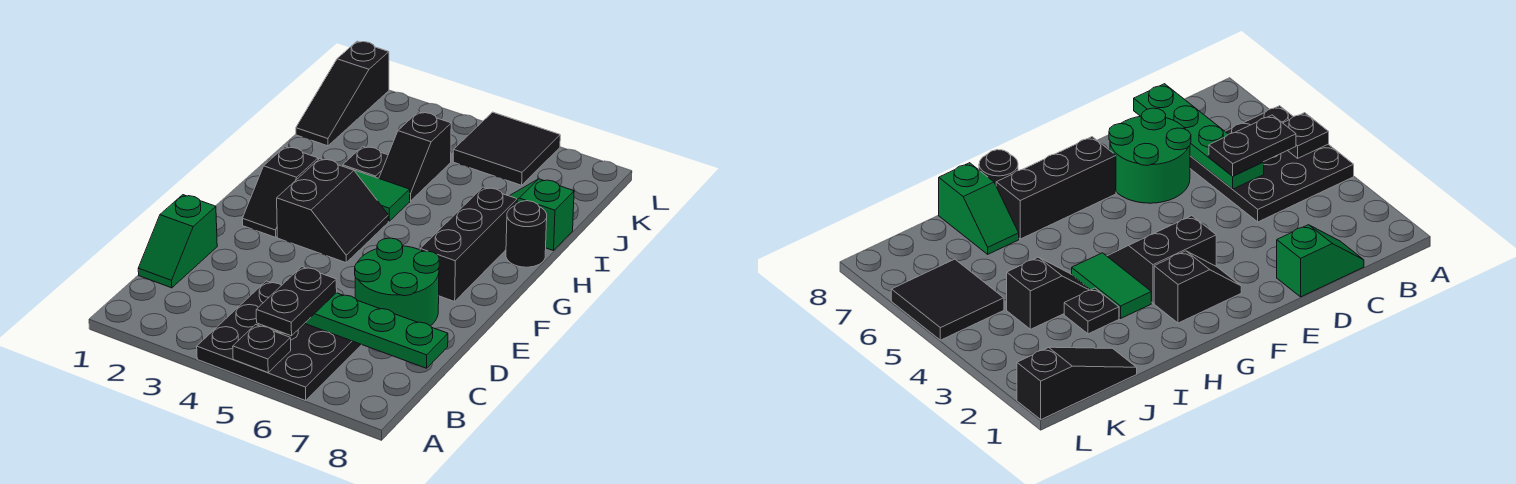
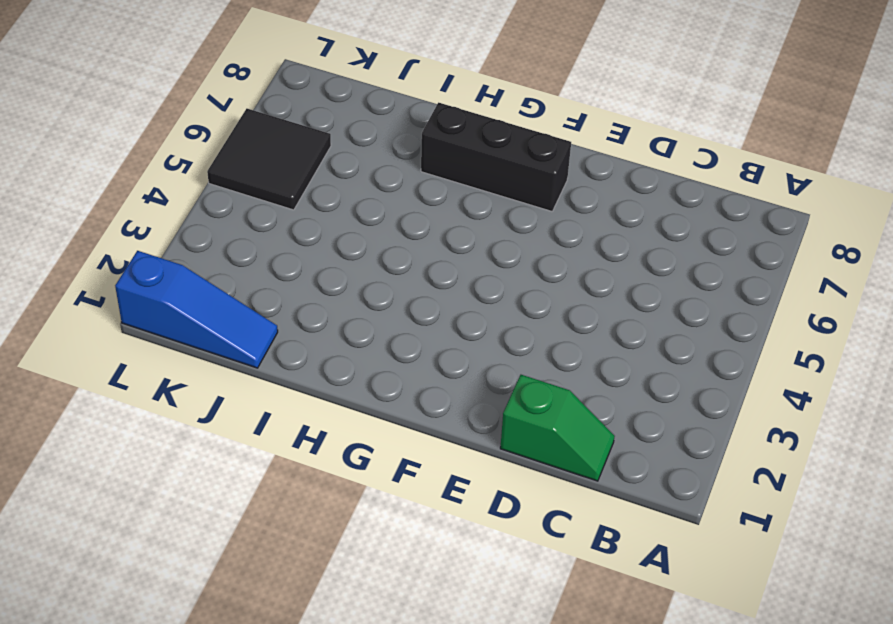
blue slope J1:L1 level 1 top L -> black slope J1:L1 level 1 top L
none -> black plate A4:C6 level 1
none -> green round brick D6:E7 level 1
none -> black slope F2:G2 level 1 top G

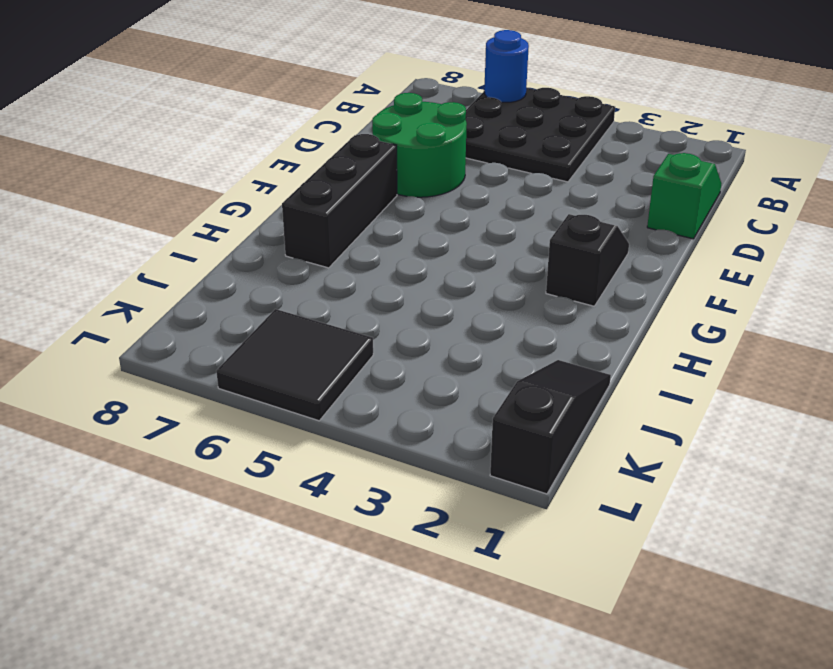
blue round brick A6 level 2 -> none
none -> black slope F3:G4 level 1 top 3
none -> green tile H3:H4 level 1
none -> black round brick H8 level 1

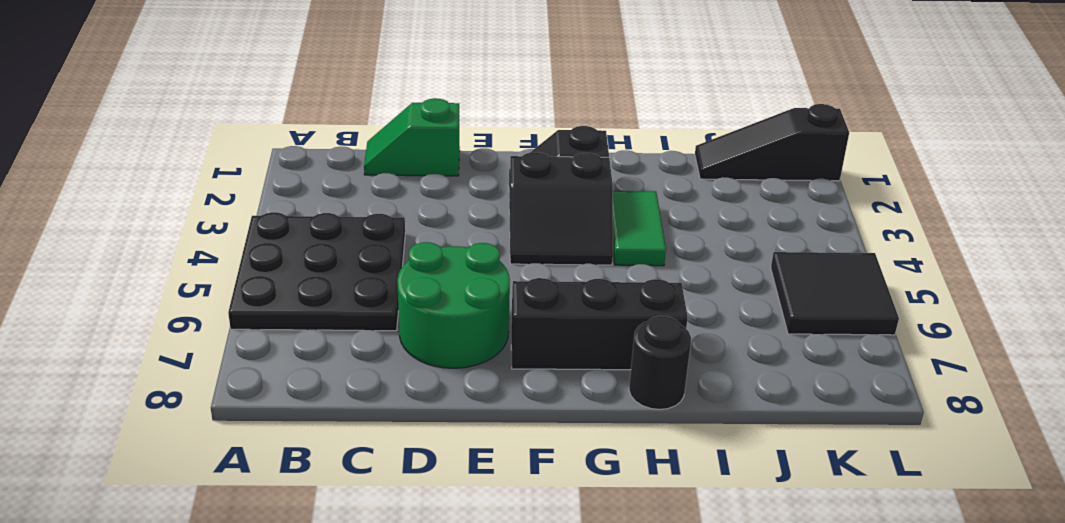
none -> black plate I3 level 1
none -> black slope I4:J4 level 1 top J
none -> green slope I7:I8 level 1 top 8

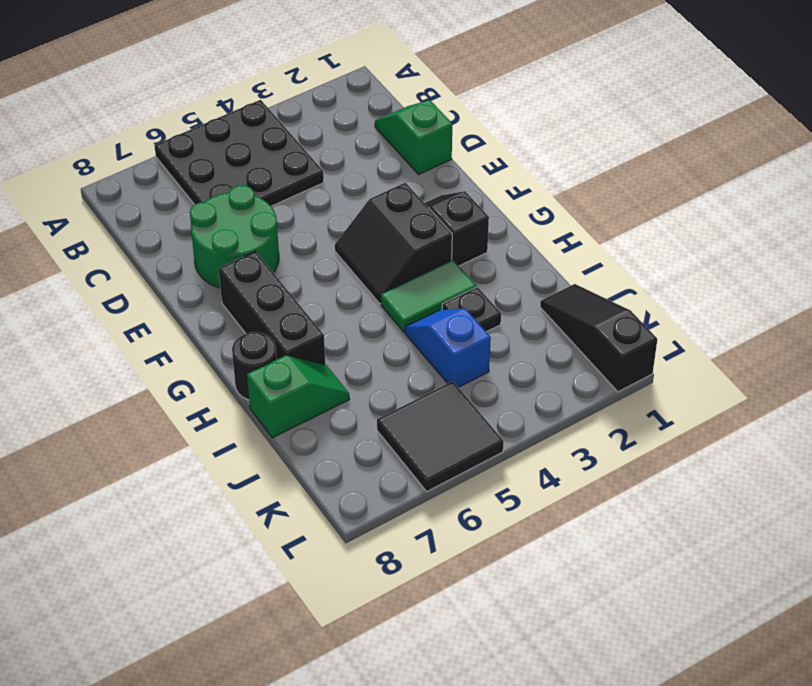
blue slope I4:J4 level 1 top J -> black slope I4:J4 level 1 top J
none -> black plate A5 level 2
none -> green plate C5:C8 level 2
none -> black plate B5:C5 level 3

